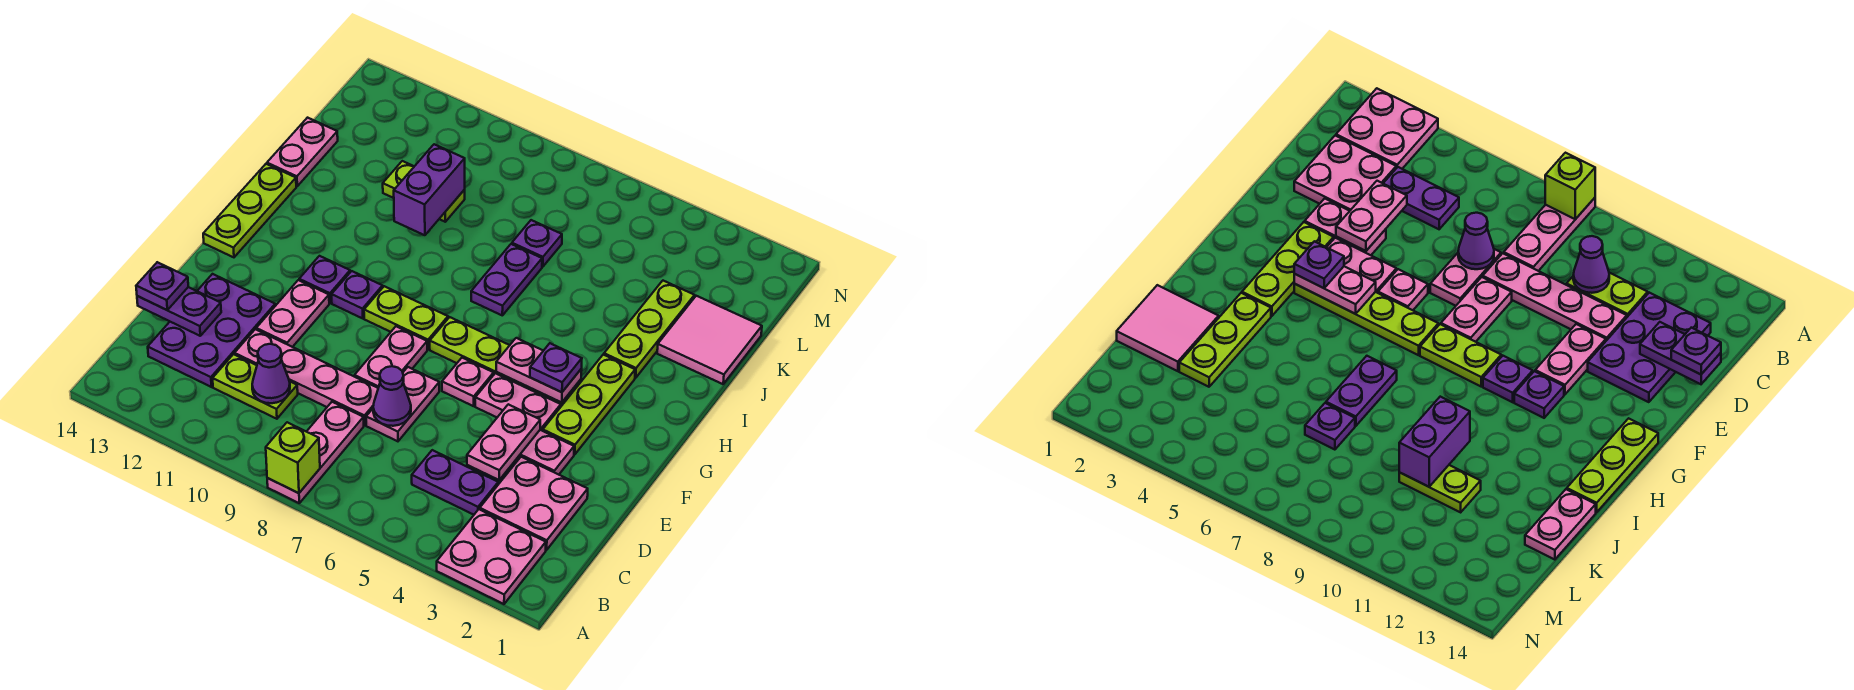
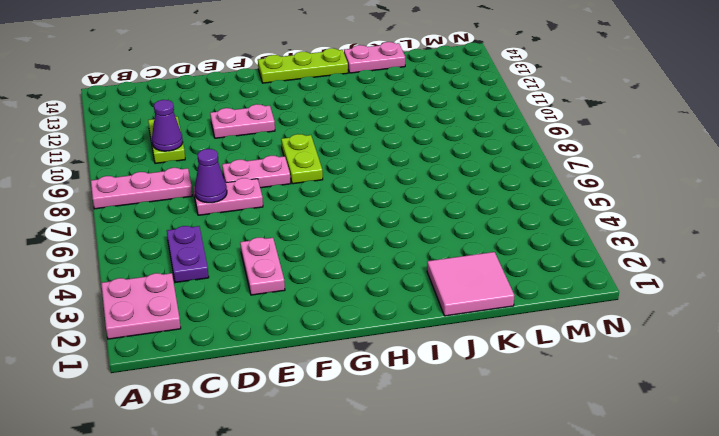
none -> pink plate C2:D3 level 1
none -> purple plate C12:E13 level 1
none -> pink plate D8:D11 level 1
none -> lime plate F3:H3 level 1

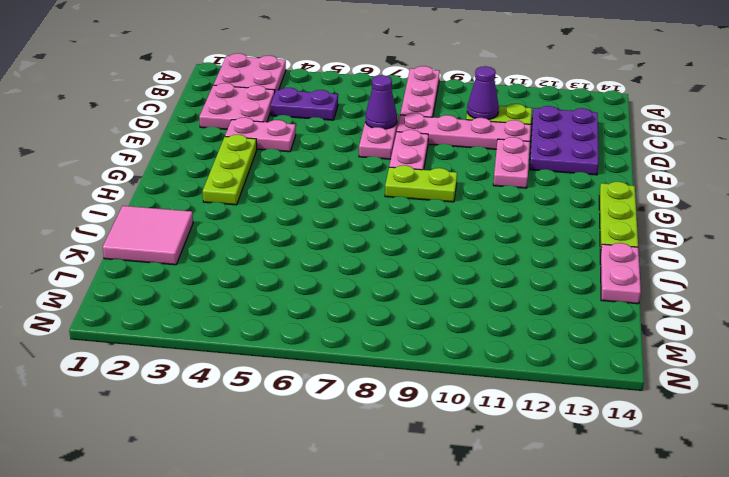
none -> pink plate F4:F5 level 1
none -> pink plate F6 level 1
none -> lime plate G4:G7 level 1
none -> purple plate G10 level 1

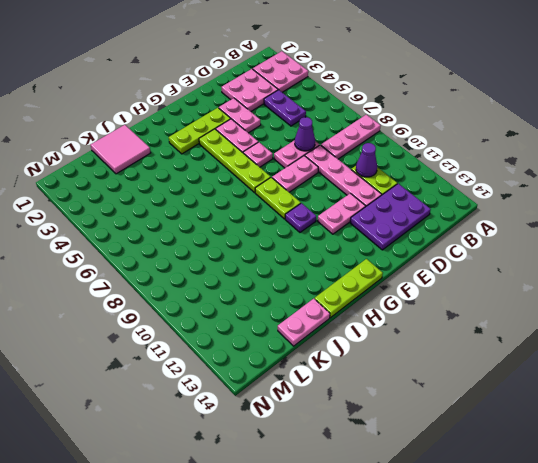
none -> purple plate G11 level 1
none -> lime plate I3:K3 level 1
none -> purple plate I7:J7 level 1
none -> purple plate K7 level 1

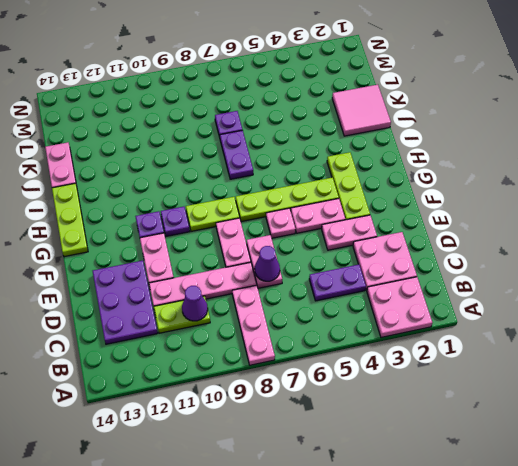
none -> lime plate I3:K3 level 1
none -> lime plate K10:K11 level 1
none -> lime brick A8 level 2
none -> pink plate D4:E4 level 2

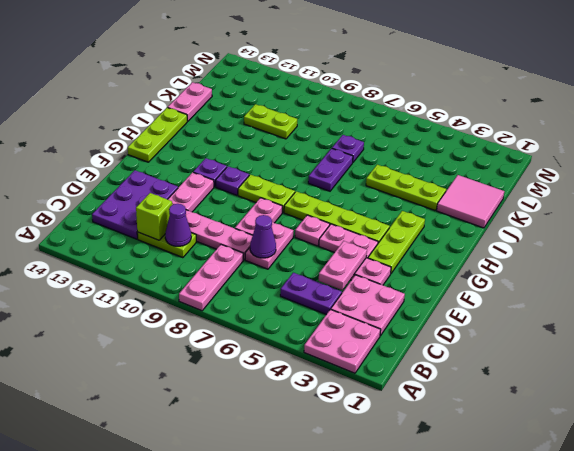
lime brick C11 level 2 -> lime brick A8 level 2
lime plate J3:J5 level 1 -> lime plate I3:K3 level 1
none -> purple plate D13:D14 level 2
none -> pink plate G4:G5 level 2
none -> purple brick J10:K10 level 2
none -> purple plate D14 level 3

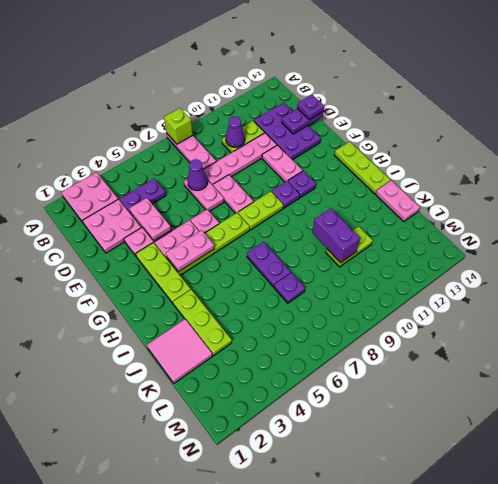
none -> purple plate G4 level 3

